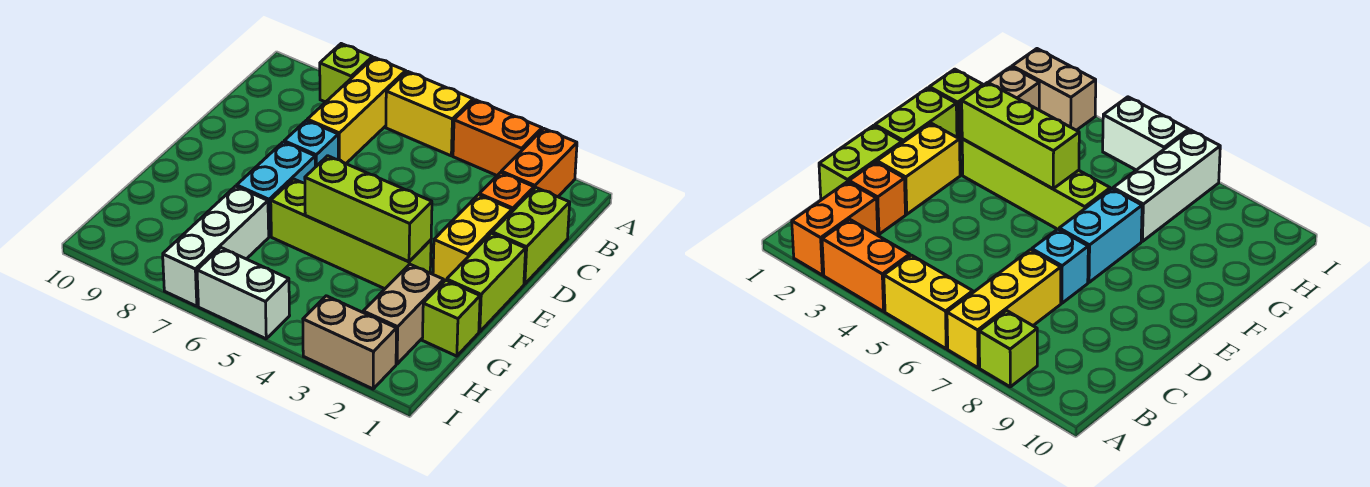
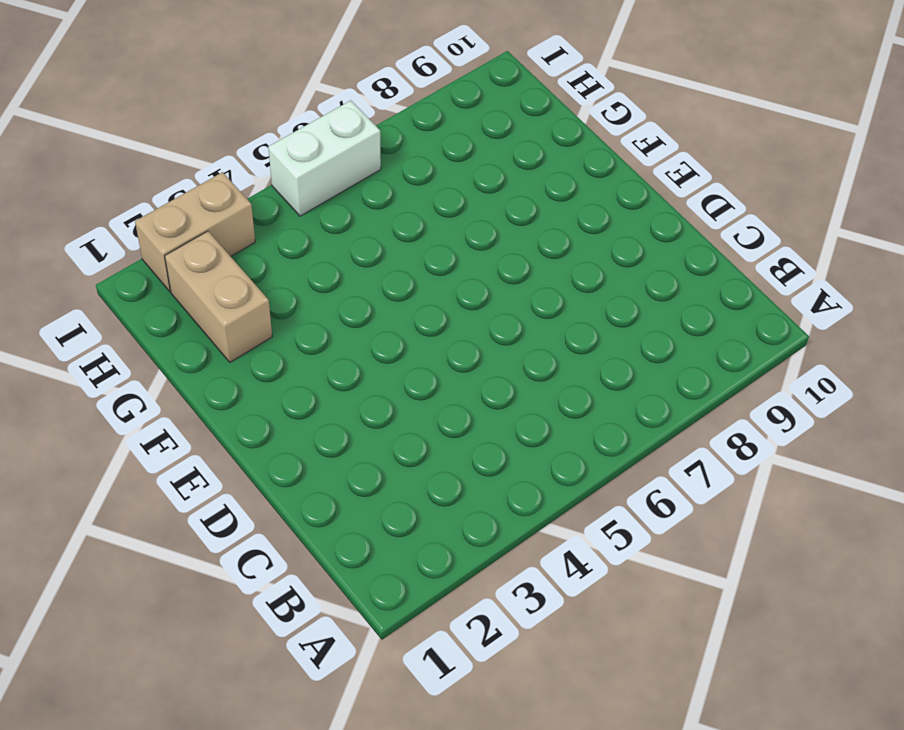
none -> orange brick A2:B2 level 1
none -> orange brick A3:A4 level 1
none -> yellow brick A5:A6 level 1

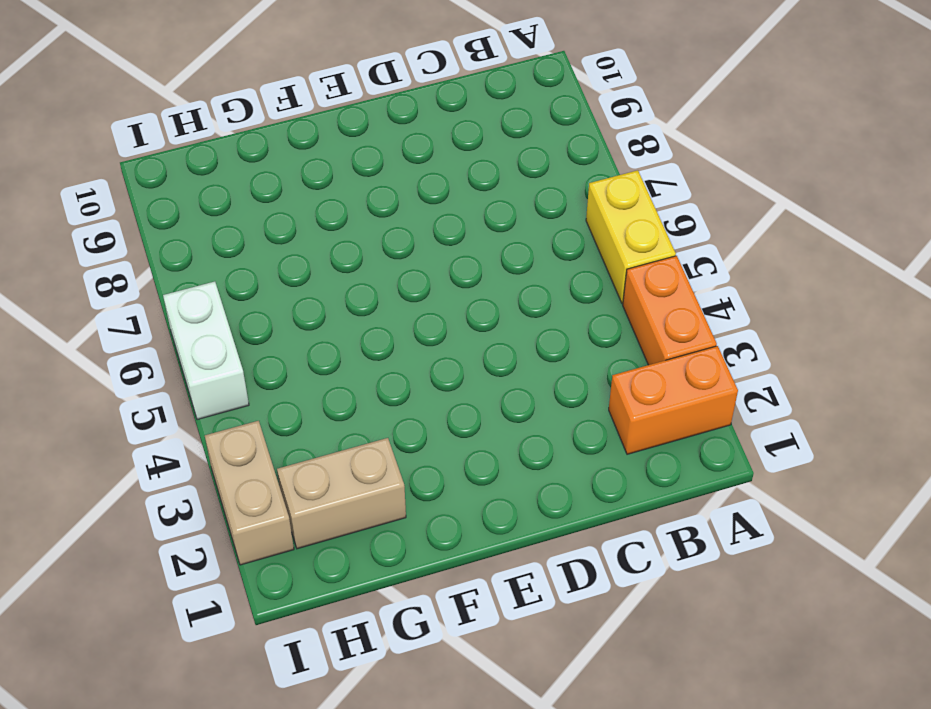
none -> yellow brick A7:C7 level 1
none -> lime brick A8 level 1
none -> lime brick C1:D1 level 1

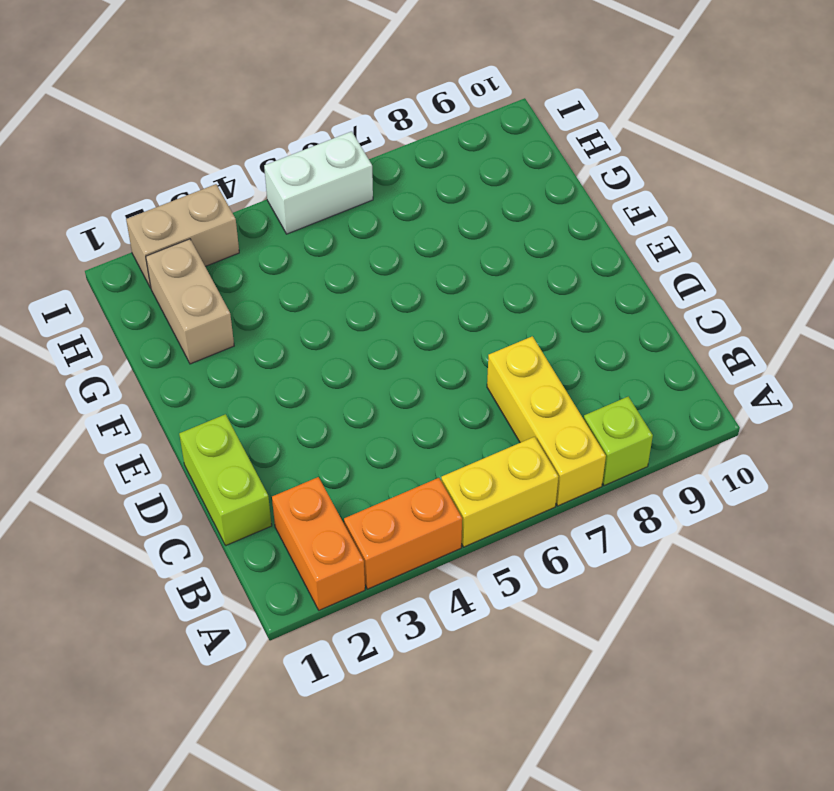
none -> orange brick C2 level 1
none -> yellow brick D2:E2 level 1
none -> cyan brick D7 level 1

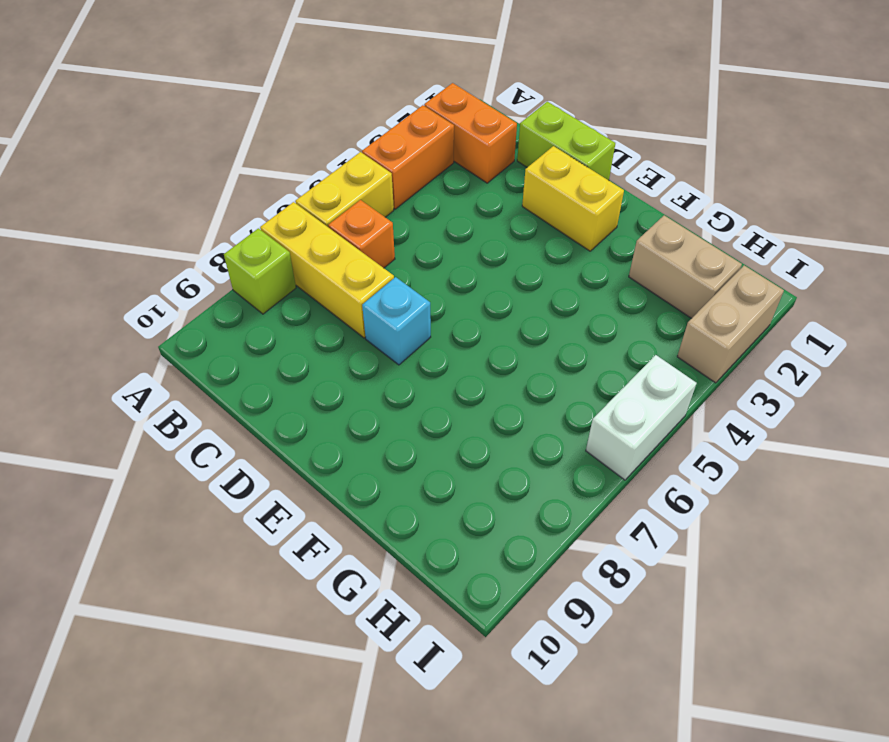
orange brick B6 level 1 -> orange brick C2 level 1
none -> lime brick E1:F1 level 1
none -> cyan brick E7:F7 level 1
none -> lime brick F3:F6 level 1

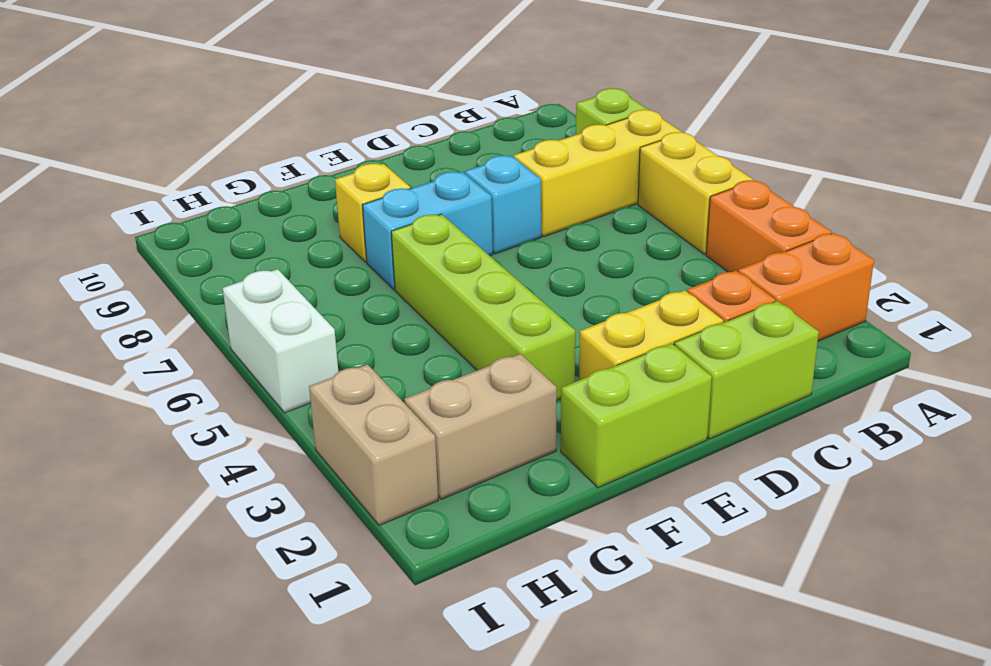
yellow brick F8 level 1 -> none
none -> lime brick G1 level 1
none -> white brick G7:I7 level 1
none -> lime brick F3:F5 level 2

